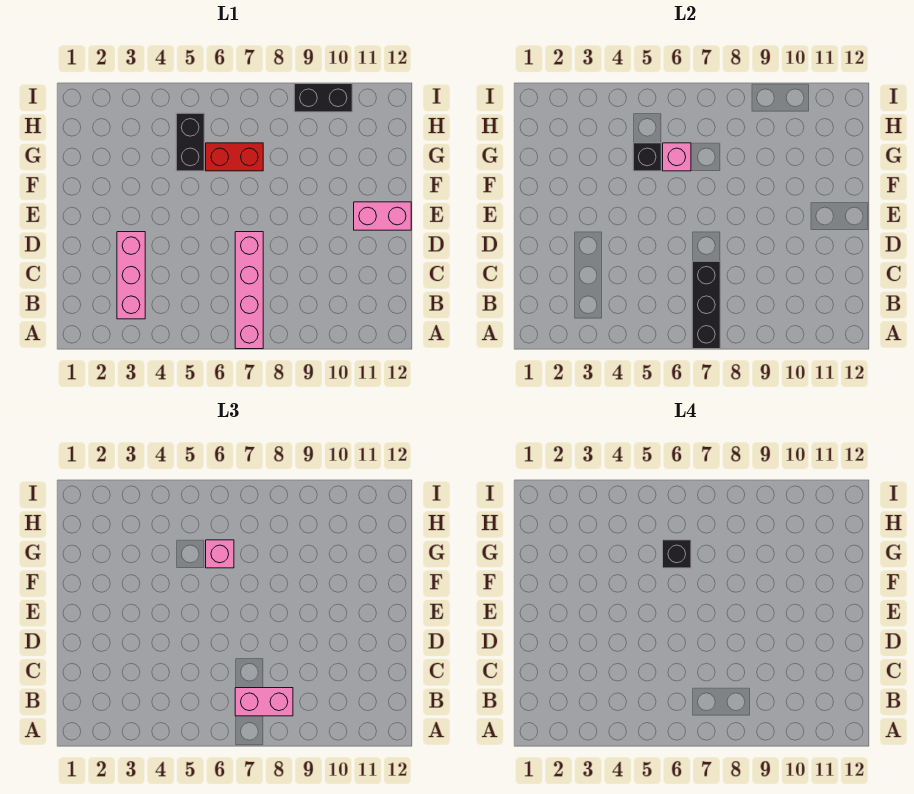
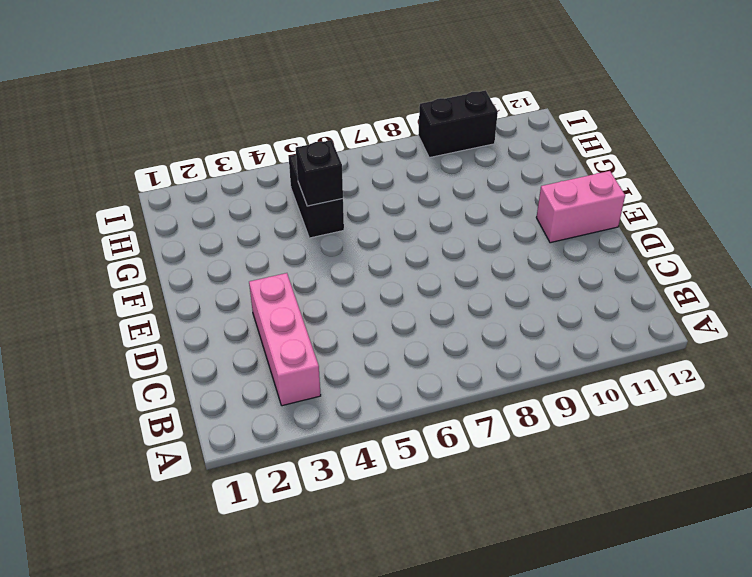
none -> pink brick A7:D7 level 1
none -> red brick G6:G7 level 1
none -> black brick A7:C7 level 2

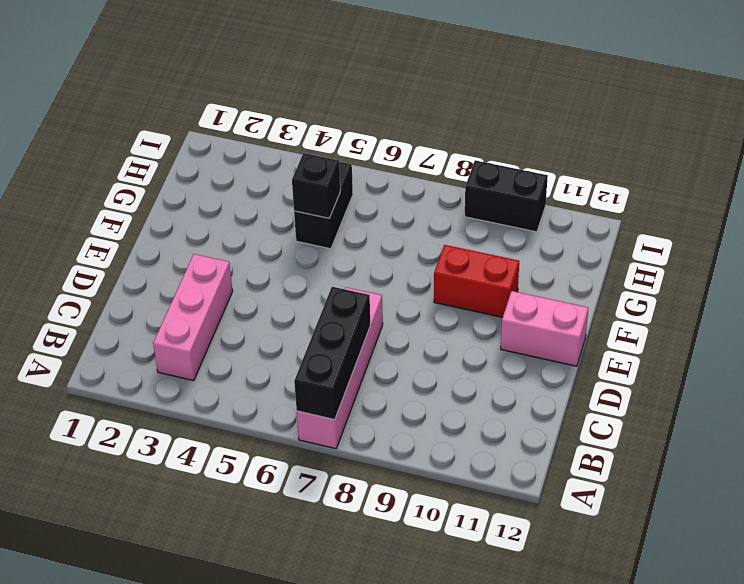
red brick F9:F10 level 1 -> red brick G6:G7 level 1
none -> pink brick G6 level 2
none -> pink brick B7:B8 level 3
none -> pink brick G6 level 3

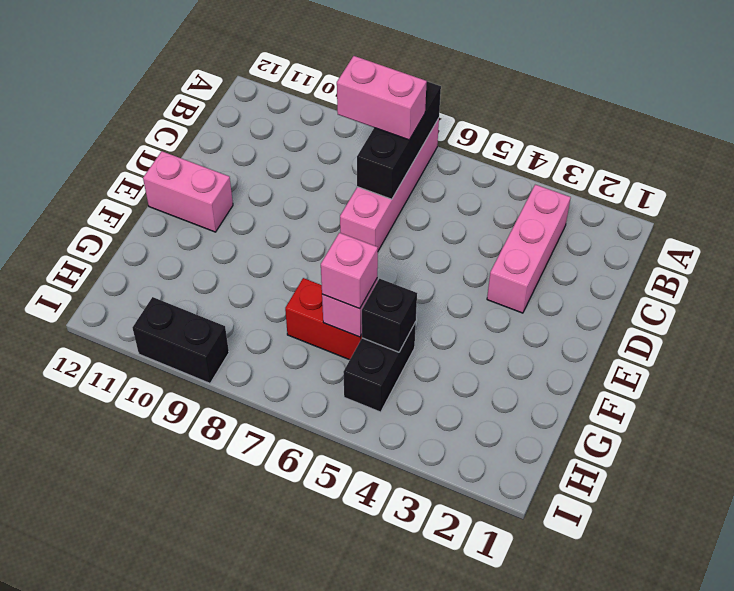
none -> black brick G6 level 4

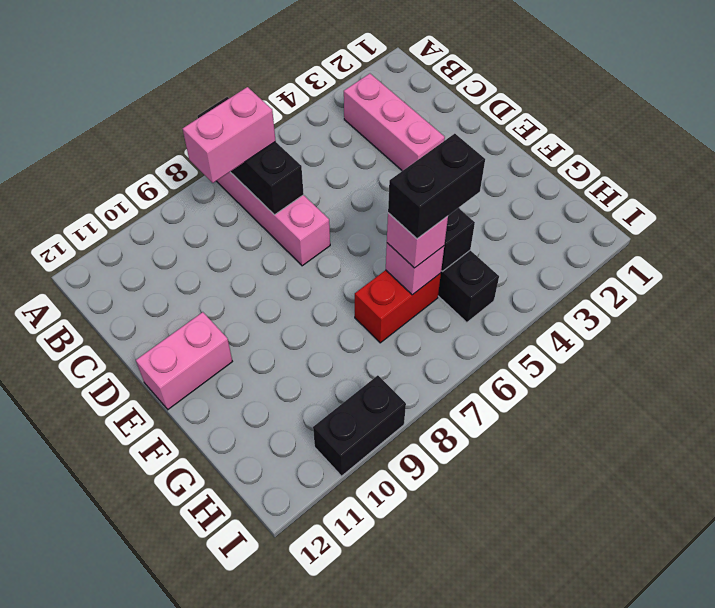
black brick G5:G6 level 4 -> black brick G6 level 4

